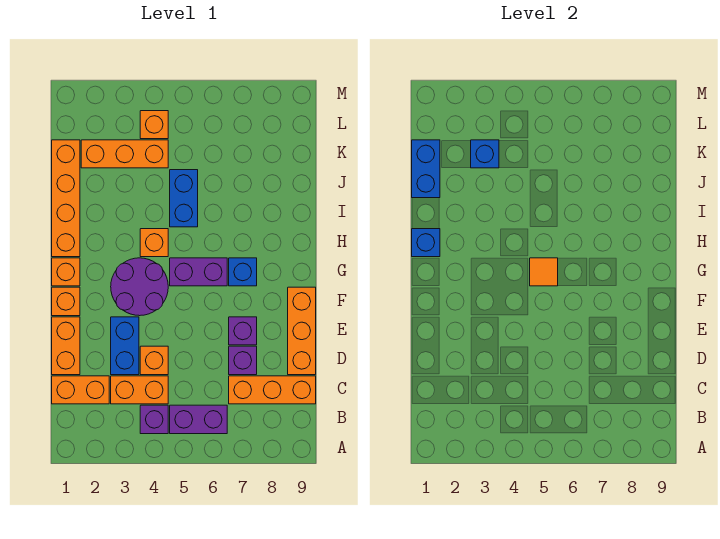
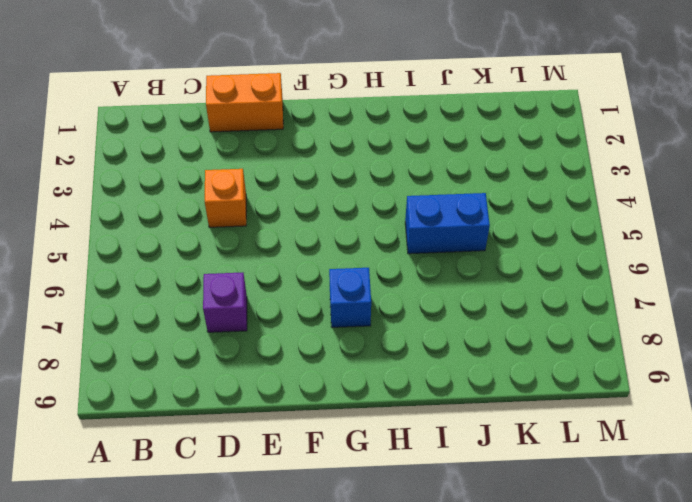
none -> purple brick B4 level 1
none -> purple brick B5:B6 level 1
none -> orange brick C1:C2 level 1

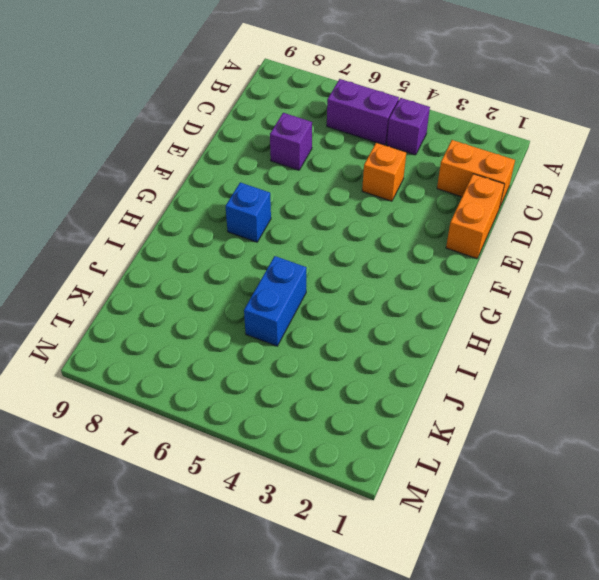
none -> orange brick C3:C4 level 1
none -> orange brick C7:C9 level 1
none -> blue brick D3:E3 level 1

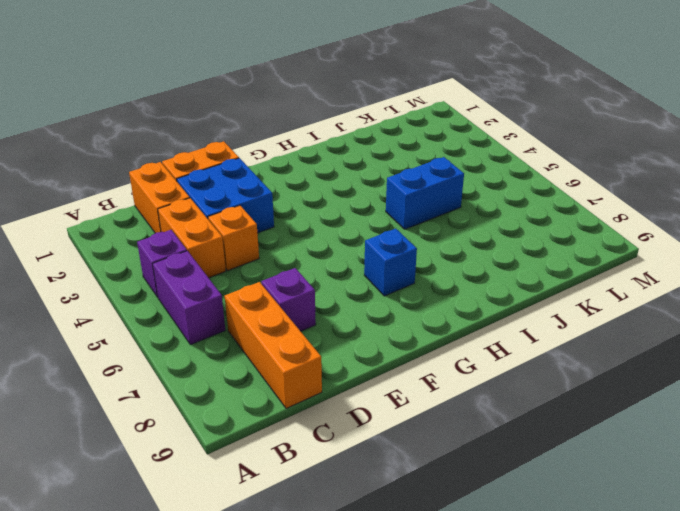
blue brick D2:E3 level 1 -> blue brick D3:E3 level 1
none -> orange brick D9:F9 level 1
none -> purple brick E7 level 1
none -> orange brick F1 level 1

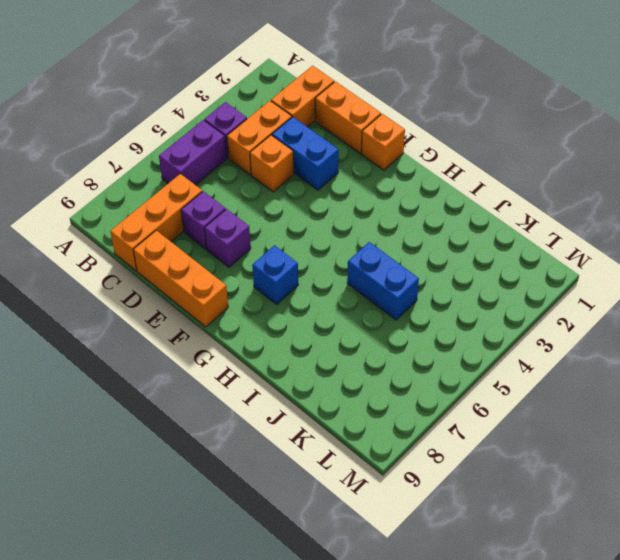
none -> purple round brick F3:G4 level 1
none -> orange brick G1 level 1
none -> purple brick G5:G6 level 1

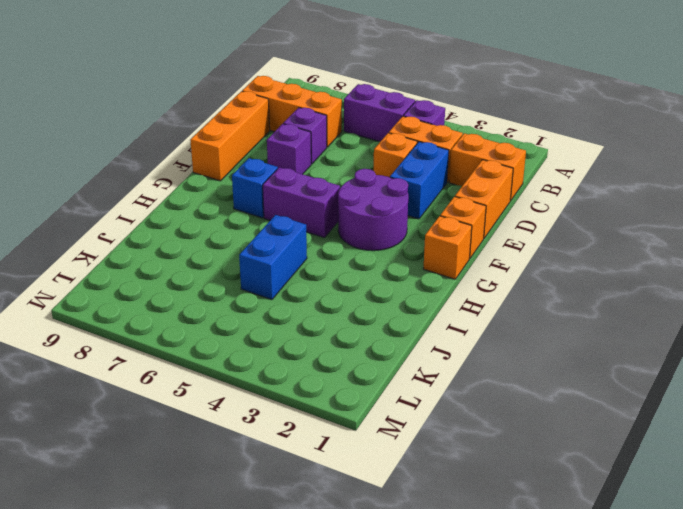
none -> orange brick H1:K1 level 1
none -> orange brick H4 level 1
none -> orange brick K2:K4 level 1

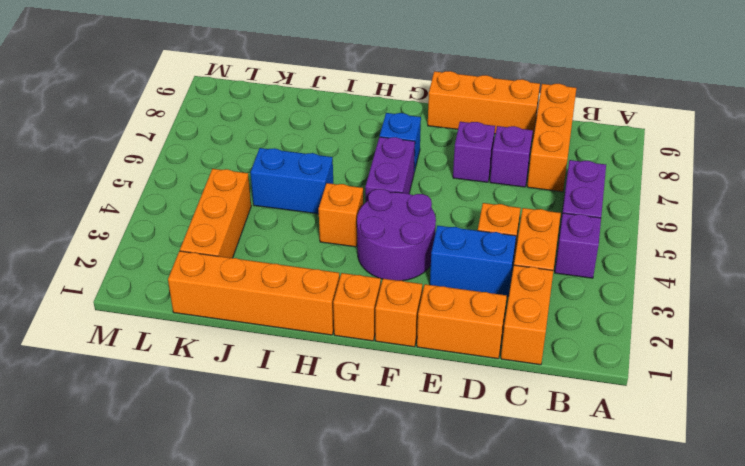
none -> orange brick L4 level 1
none -> orange tile G5 level 2
none -> blue brick H1 level 2

